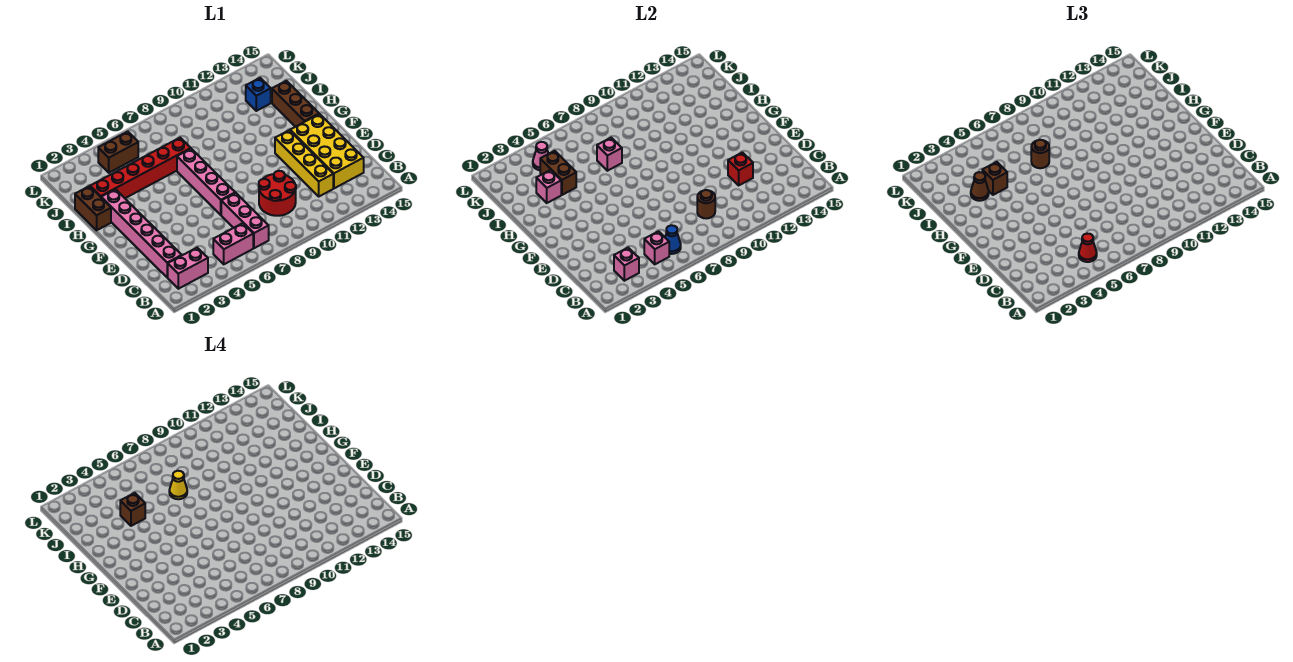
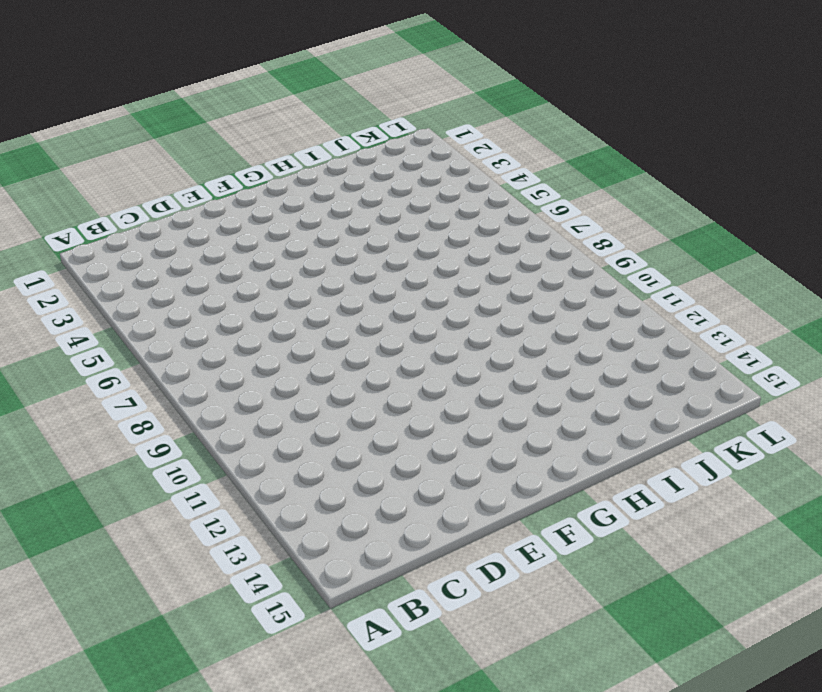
none -> pink brick B2:B3 level 1
none -> pink brick B5:B6 level 1
none -> pink brick B7:D7 level 1

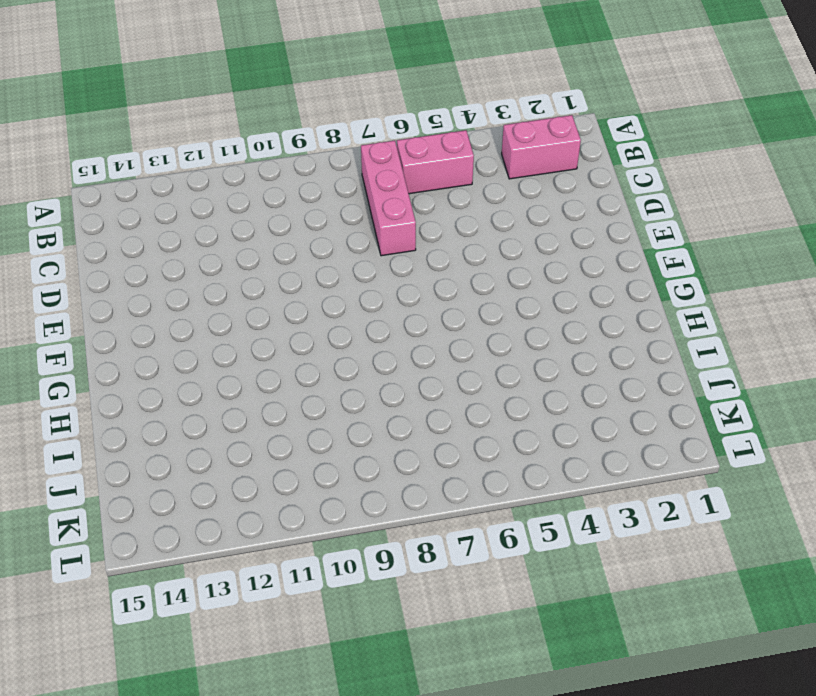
none -> pink brick C2:H2 level 1
none -> red round brick C9:D10 level 1
none -> yellow brick C12:F12 level 1

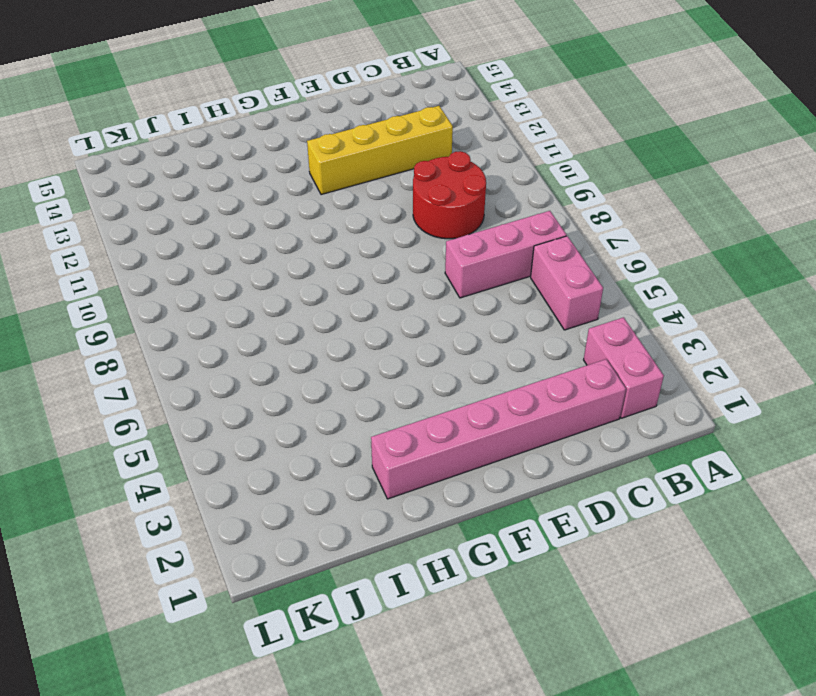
none -> yellow brick C13:F14 level 1
none -> pink brick E7:H7 level 1
none -> brown brick G14:I14 level 1

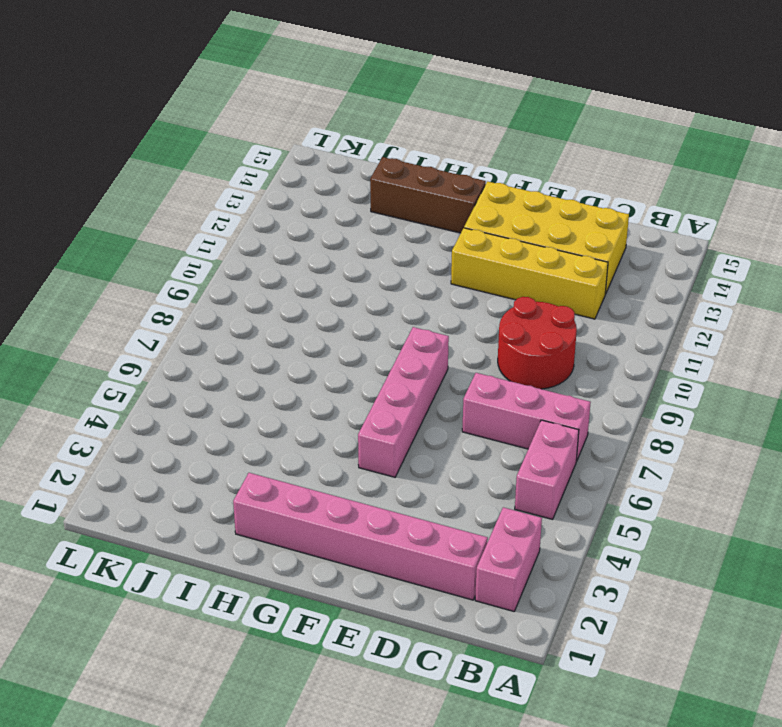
pink brick F5:F8 level 1 -> pink brick E7:H7 level 1
none -> brown brick H1:I1 level 1
none -> red brick I2:I7 level 1
none -> blue brick J13 level 1

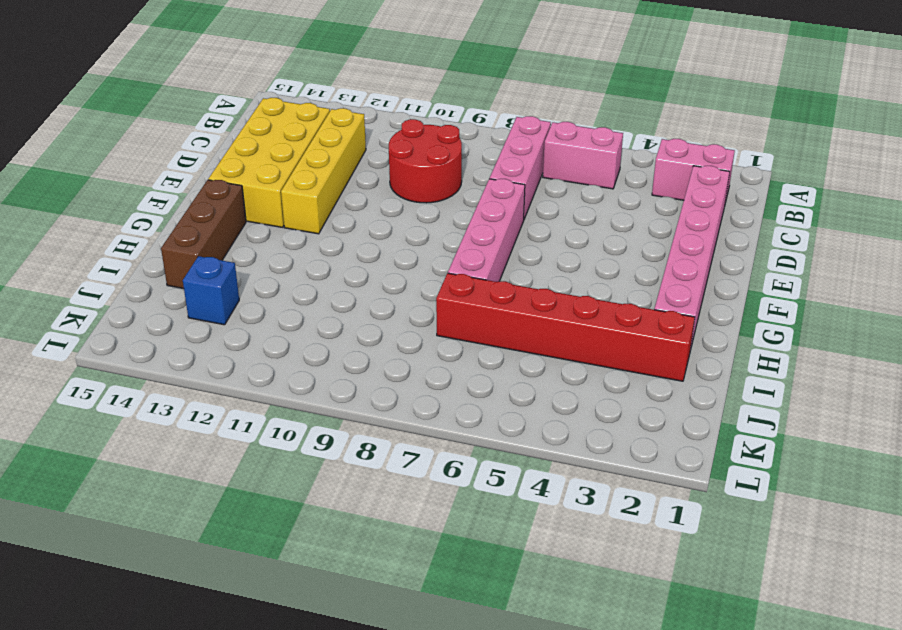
none -> brown brick H1:I1 level 1
none -> brown brick K4:K5 level 1
none -> pink brick B3 level 2

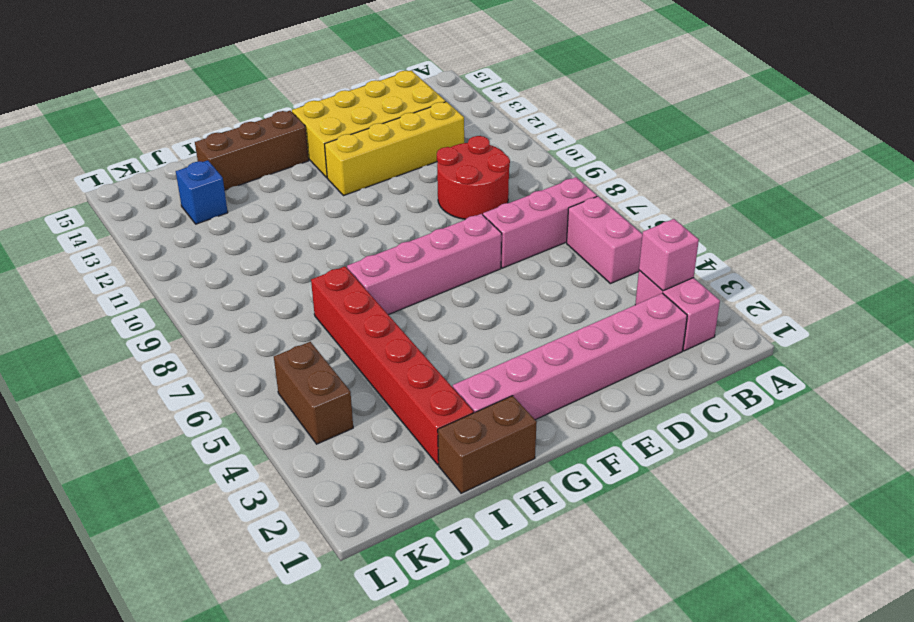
none -> pink brick B5 level 2
none -> blue cone B6 level 2
none -> brown round brick C9 level 2

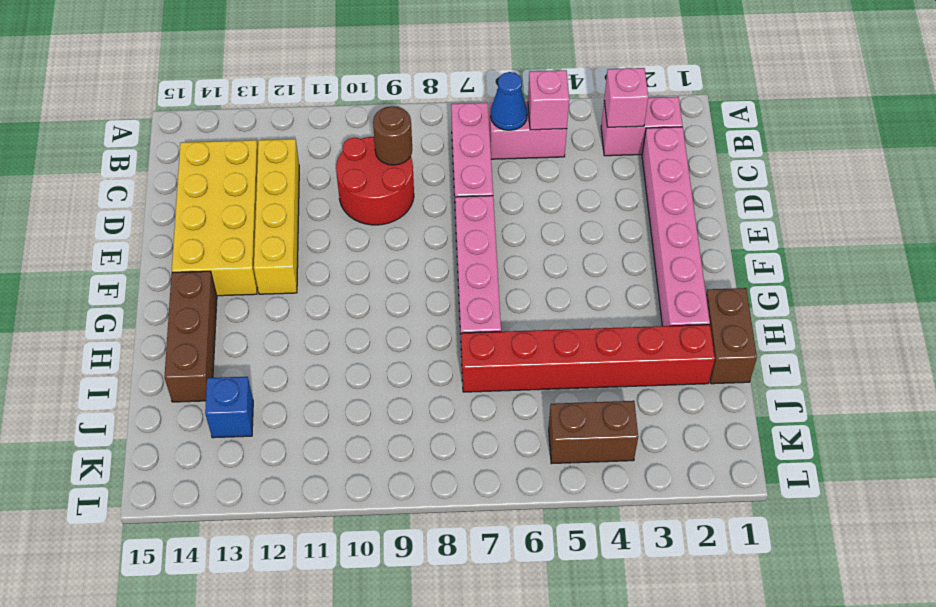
none -> red brick D12 level 2
none -> pink brick I3 level 2
none -> brown brick I4:J4 level 2

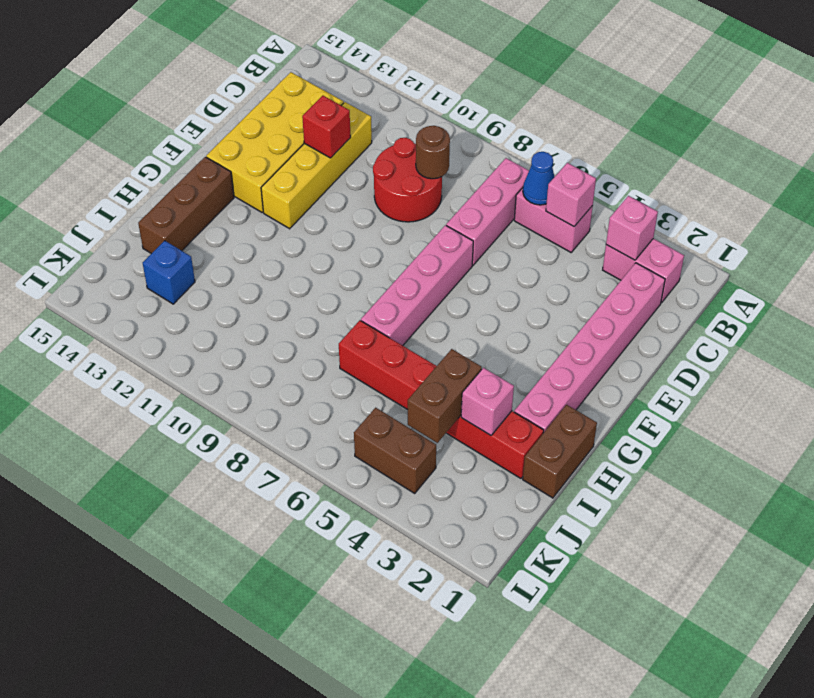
none -> pink brick I7 level 2
none -> pink cone K4 level 2
none -> red cone B5 level 3

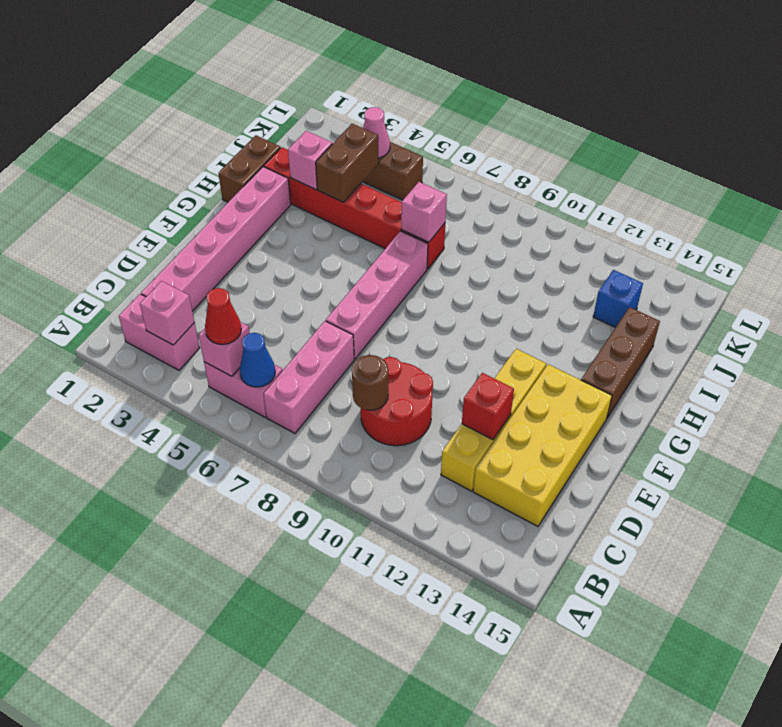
none -> brown cone I3 level 3
none -> brown brick I4 level 3
none -> brown round brick I7 level 3

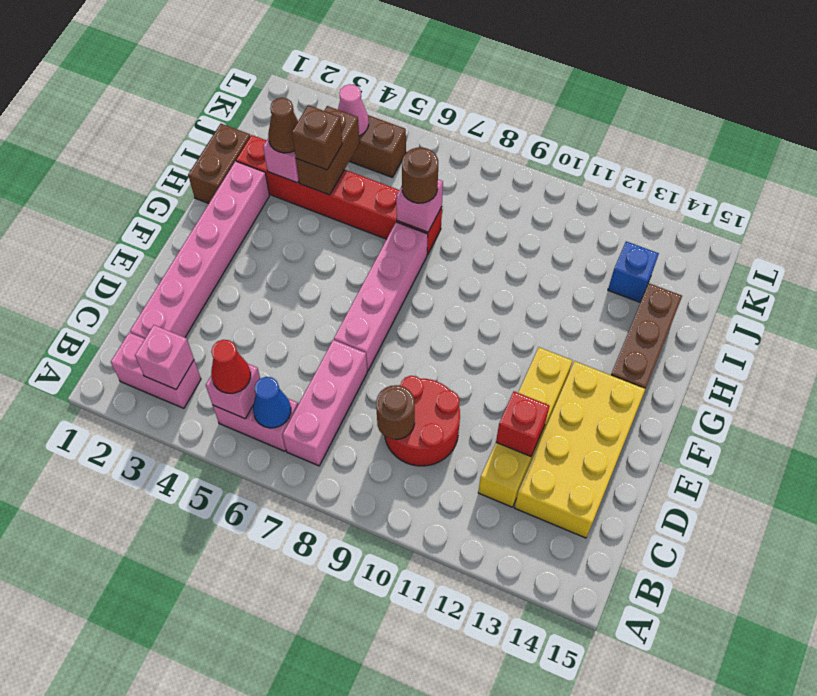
none -> brown brick I4 level 4
none -> yellow cone I7 level 4

